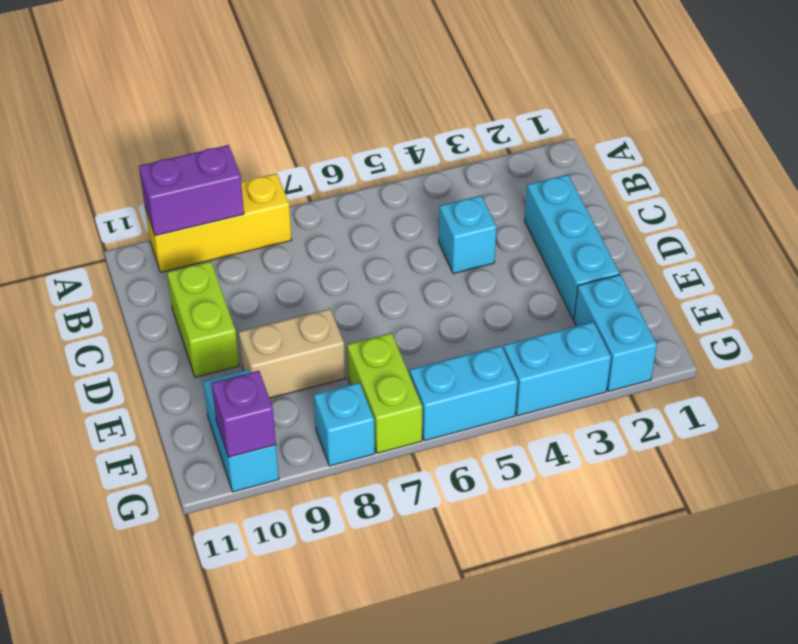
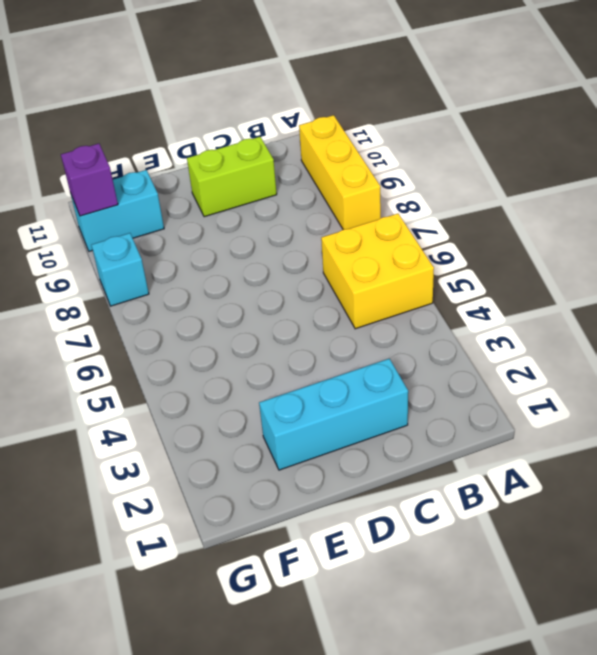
yellow brick A5:B6 level 1 -> none
none -> cyan brick C4 level 1
none -> tan brick E8:E9 level 1
none -> cyan brick F2:G2 level 1

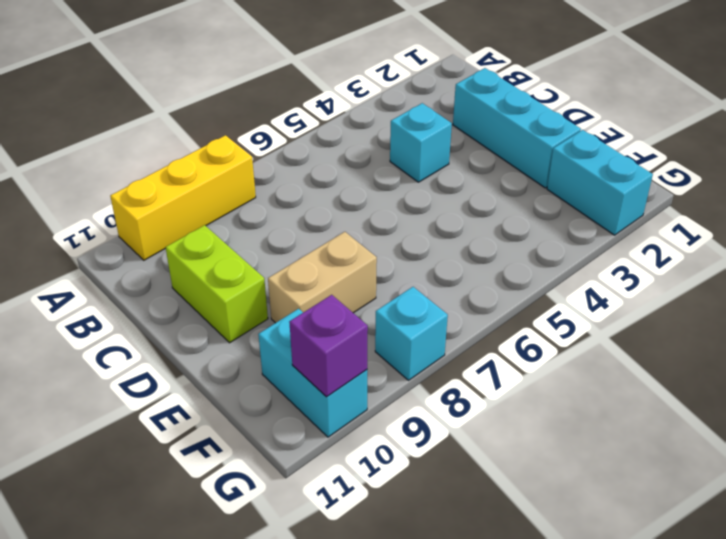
none -> lime brick F7:G7 level 1
none -> cyan brick G3:G4 level 1
none -> cyan brick G5:G6 level 1

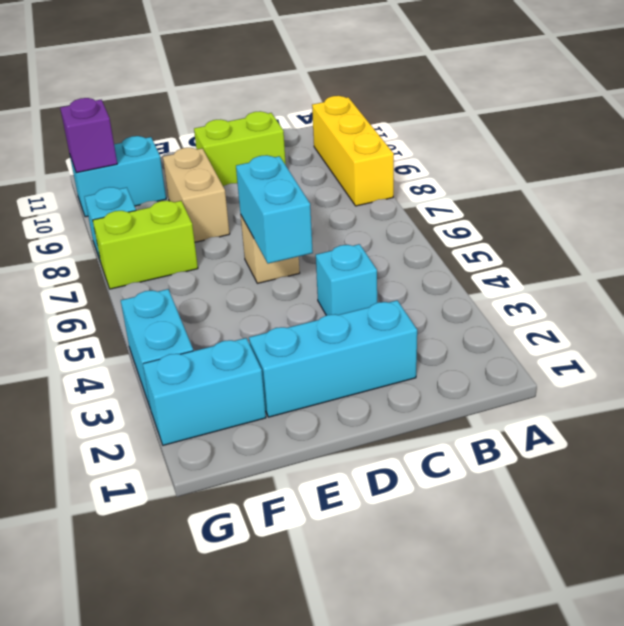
cyan brick D5:D6 level 2 -> cyan brick G5:G6 level 1
tan brick D6 level 1 -> none
none -> purple brick A9:A10 level 2

